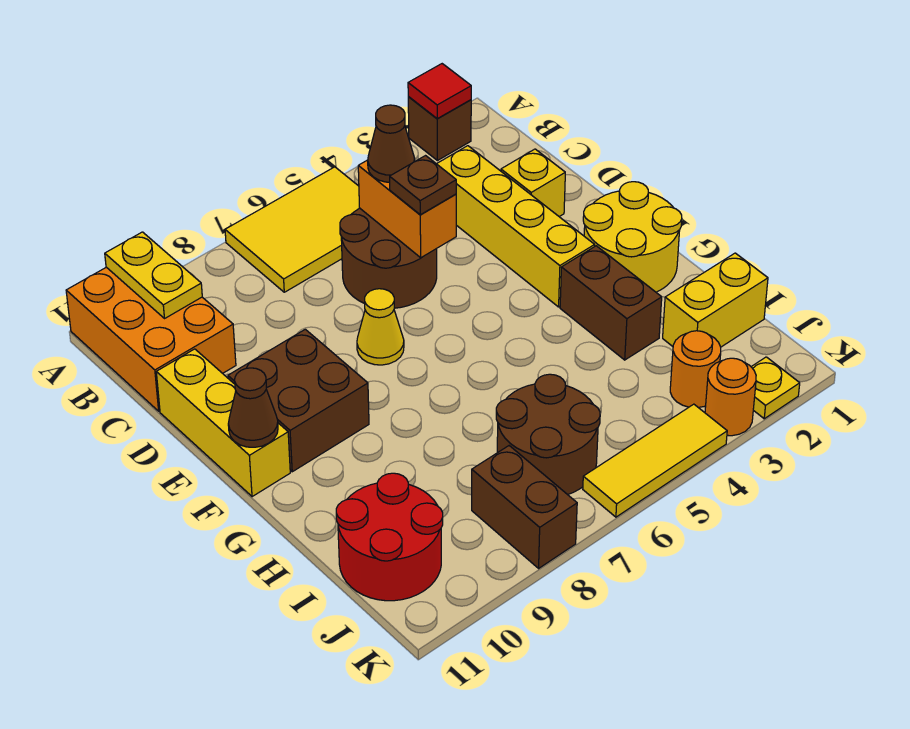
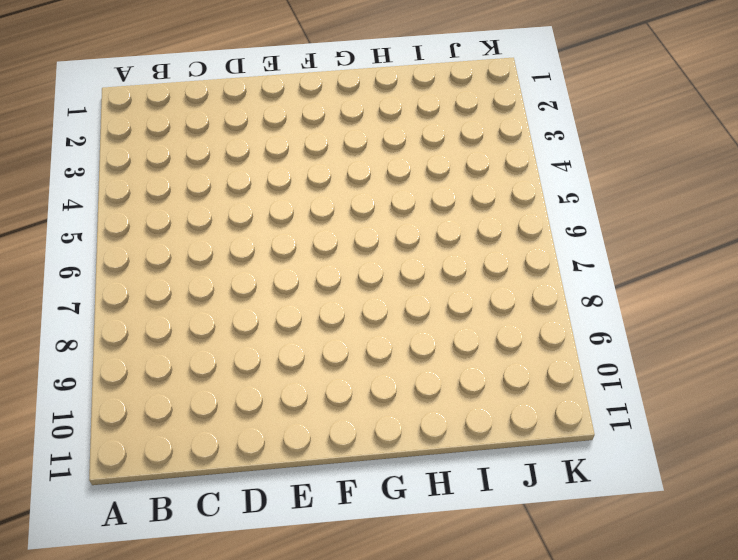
none -> brown brick A2 level 1
none -> yellow tile A5:B7 level 1
none -> orange brick A10:C11 level 1

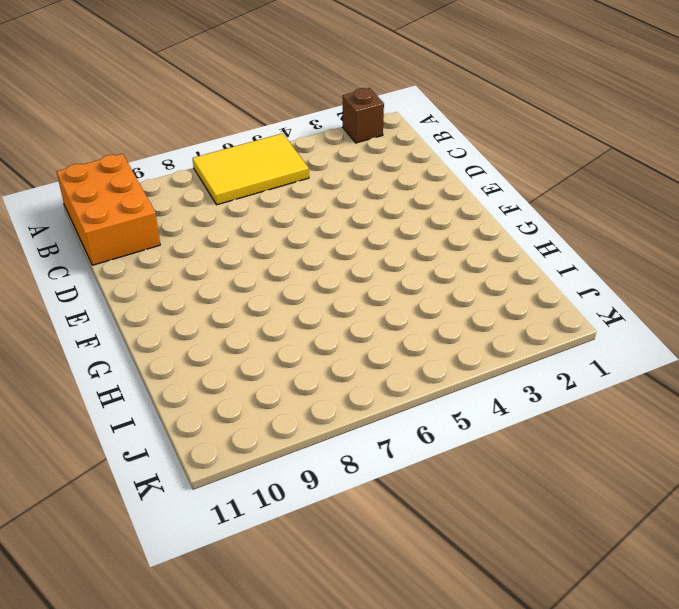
none -> yellow brick C3:F3 level 1
none -> brown round brick C5:D6 level 1
none -> yellow brick D2 level 1

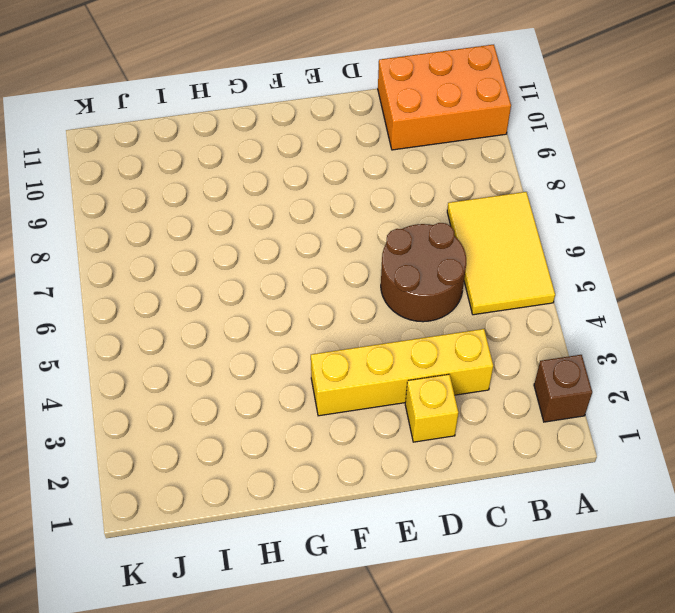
none -> yellow brick D11:F11 level 1
none -> yellow cone E7 level 1
none -> brown brick E9:F10 level 1

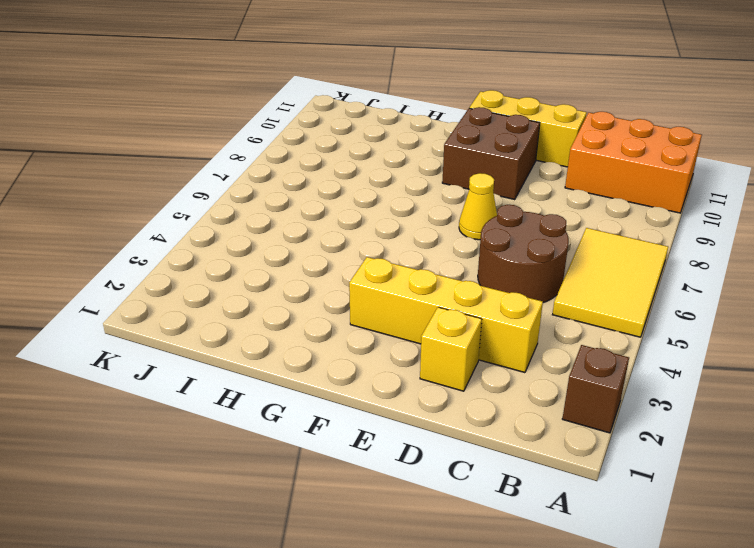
none -> yellow round brick F1:G2 level 1
none -> brown brick G3:H3 level 1
none -> yellow brick I1:I2 level 1

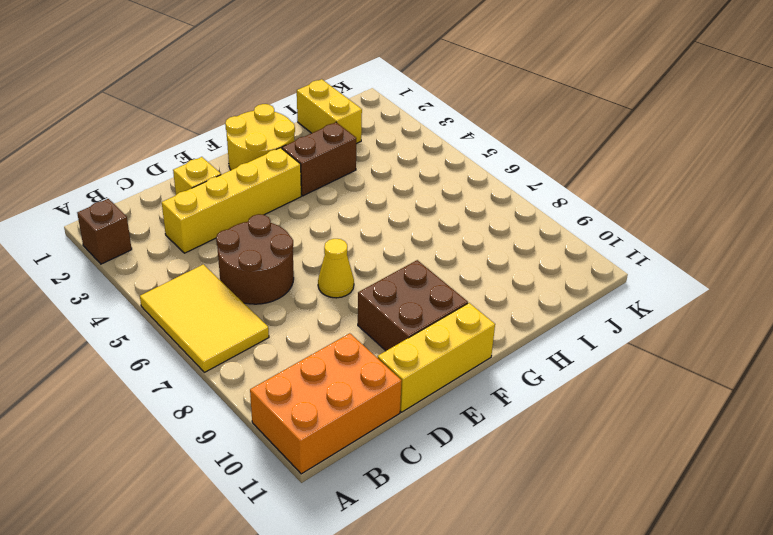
none -> brown round brick I6:J7 level 1
none -> red round brick I10:J11 level 1
none -> orange round brick J3 level 1

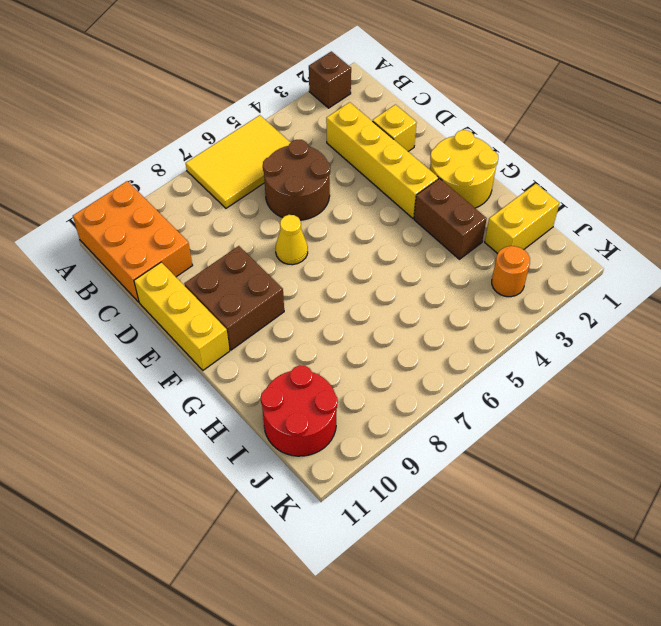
none -> brown round brick I6:J7 level 1
none -> brown brick J8:K8 level 1
none -> yellow plate K2 level 1

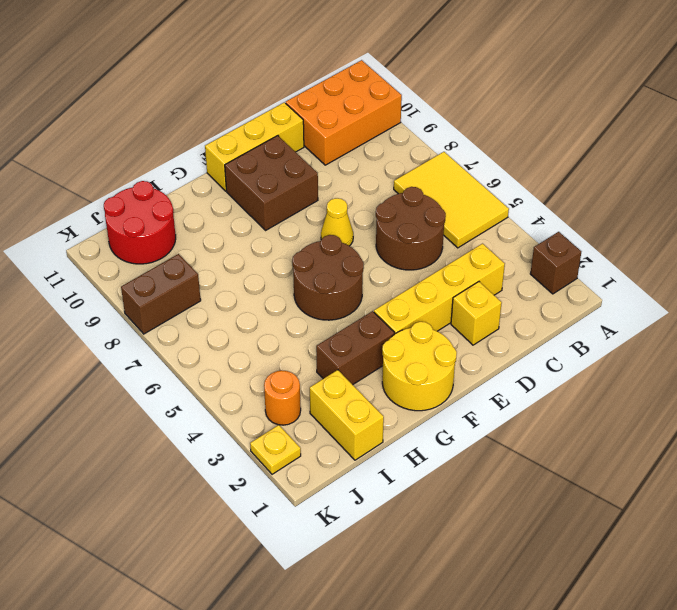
brown round brick F5:G6 level 1 -> brown round brick I6:J7 level 1
none -> orange round brick K3 level 1
none -> yellow tile K4:K6 level 1
none -> red tile A2 level 2

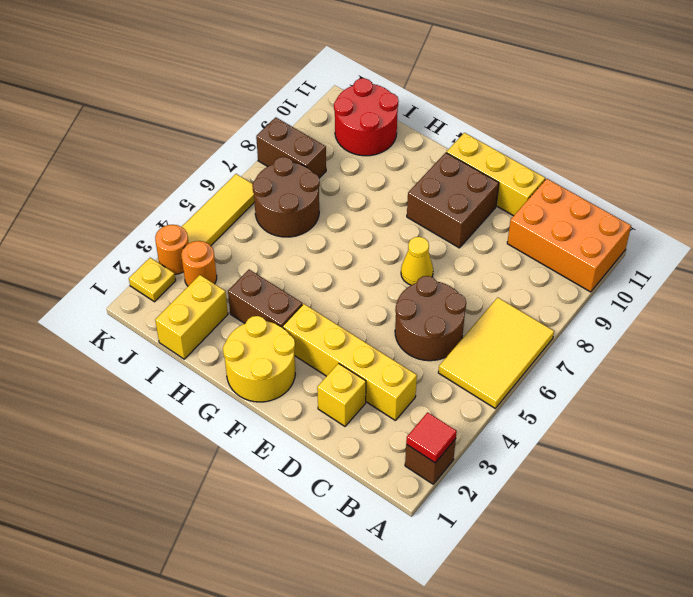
none -> yellow plate A10:B10 level 2
none -> orange brick C5:D5 level 2
none -> brown cone F11 level 2

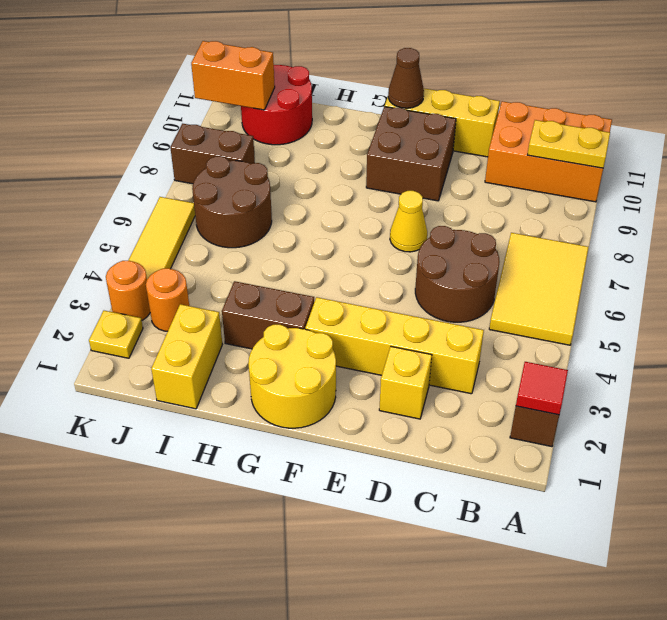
orange brick J10:K10 level 2 -> orange brick C5:D5 level 2
none -> brown cone C5 level 3
none -> brown plate D5 level 3

